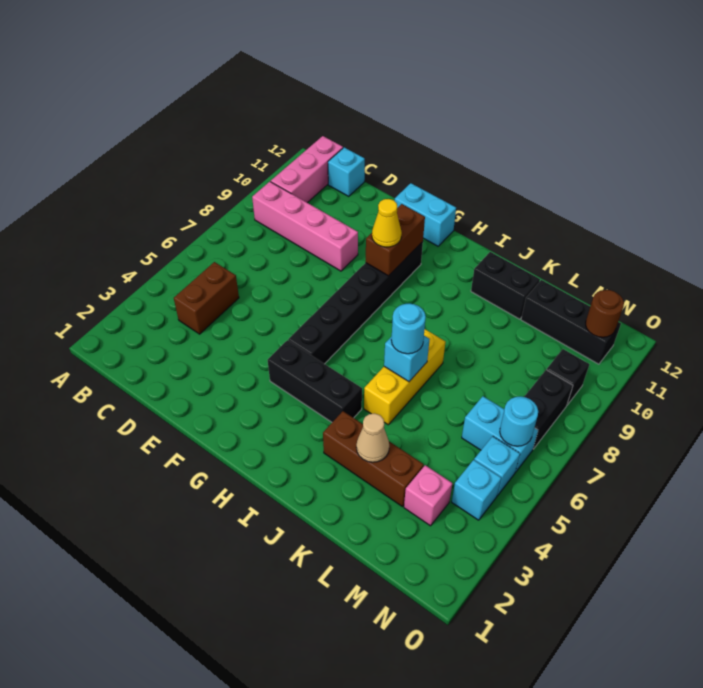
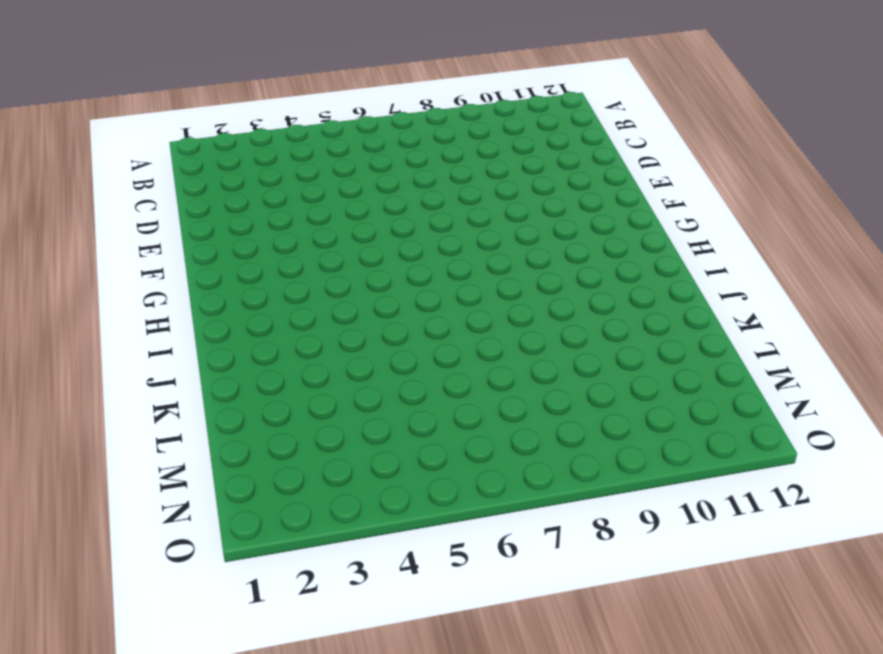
none -> pink brick B9:E9 level 1
none -> pink brick B10:B12 level 1
none -> brown brick C4:C5 level 1

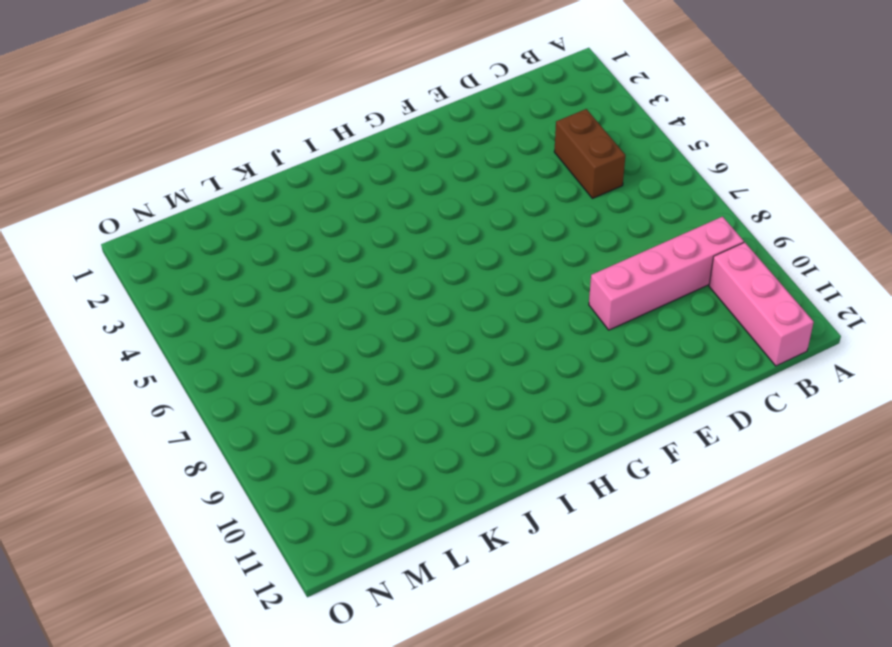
none -> cyan brick C12 level 1
none -> cyan brick F12:G12 level 1
none -> black brick G4:I4 level 1

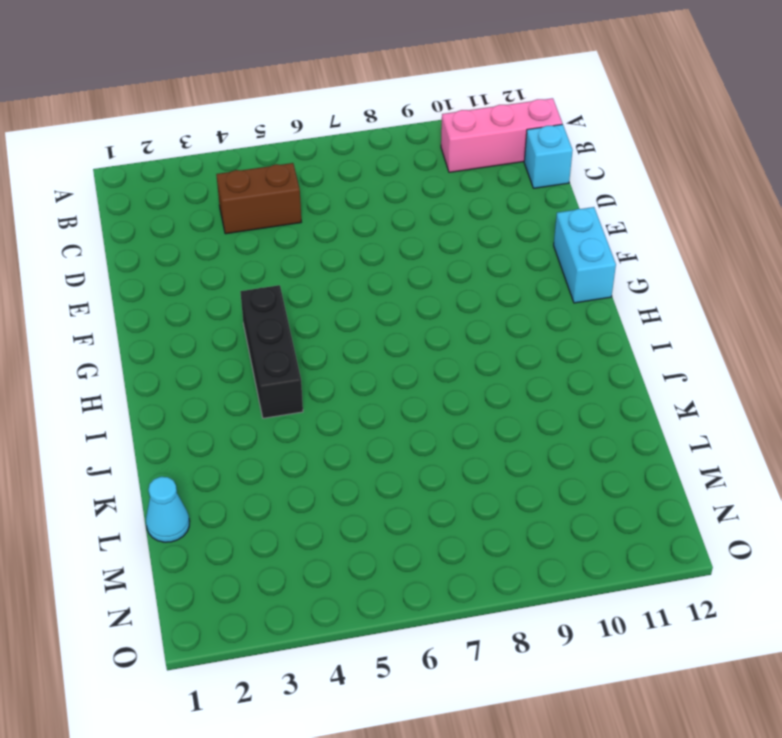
cyan cone L1 level 1 -> none
none -> pink brick B9:E9 level 1
none -> black brick G5:G10 level 1
none -> brown brick J3:L3 level 1

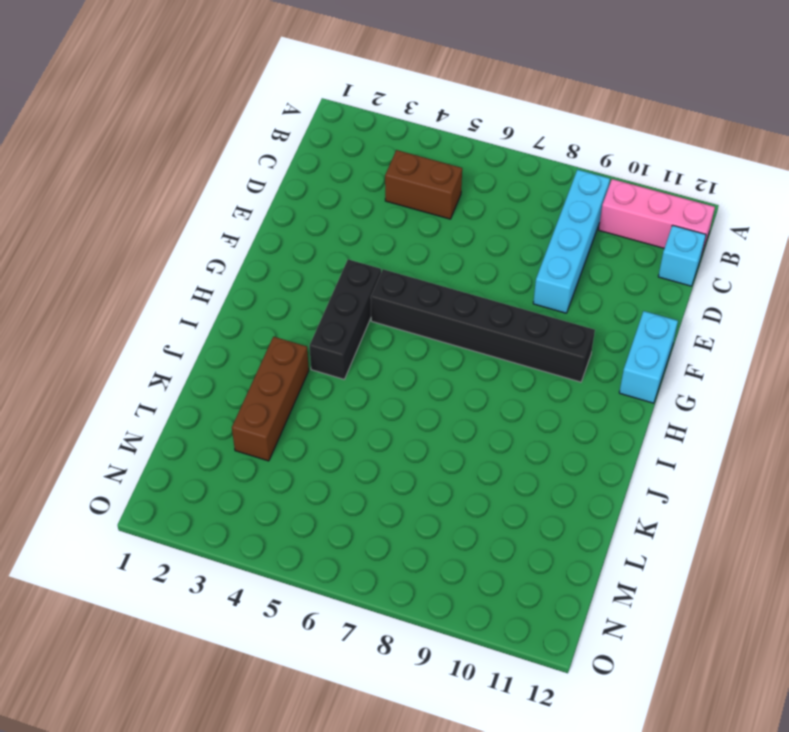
cyan brick B9:E9 level 1 -> pink brick B9:E9 level 1
none -> yellow brick J5:J7 level 1
none -> black brick J11:K11 level 1
none -> black brick L11:N11 level 1

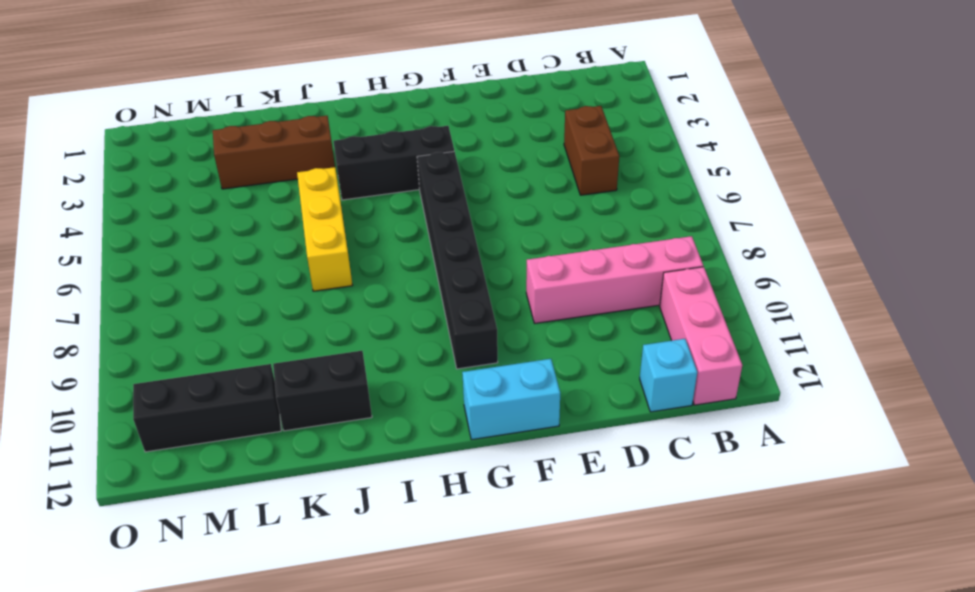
none -> pink brick M3 level 1
none -> cyan brick M6:N6 level 1
none -> cyan brick N4 level 1

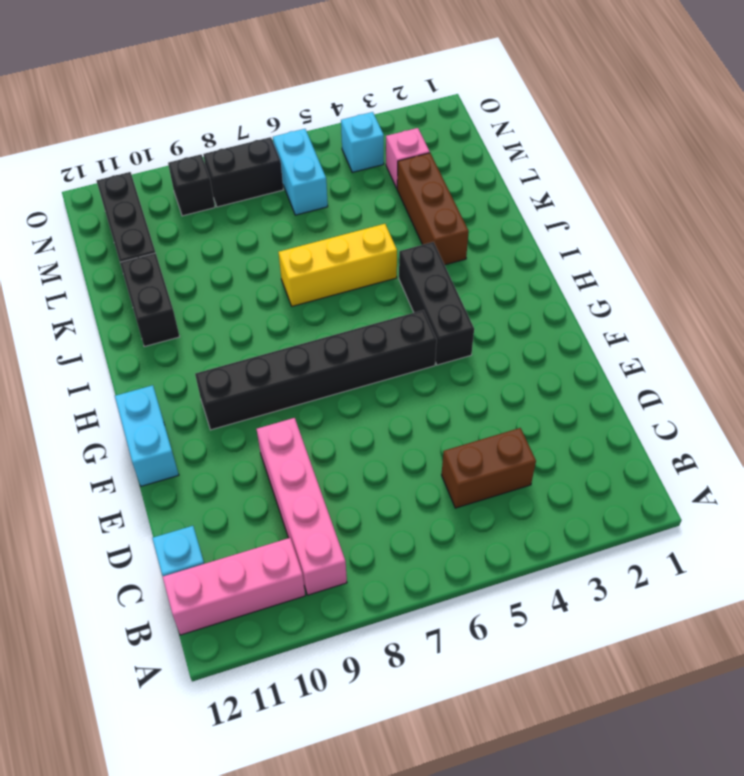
none -> cyan brick N5 level 1
none -> brown brick G9:G10 level 2
none -> cyan brick J6 level 2

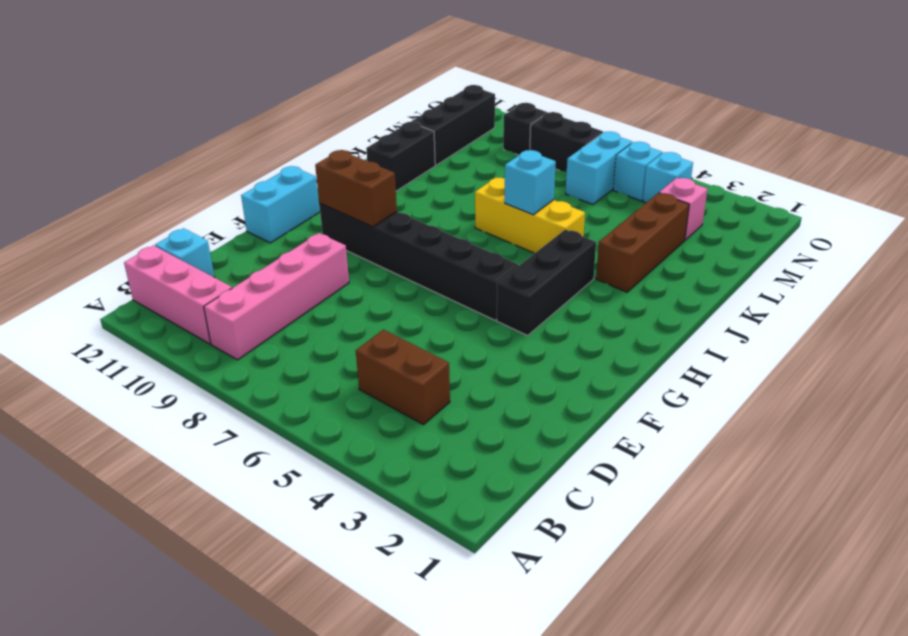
none -> tan cone K3 level 2
none -> cyan round brick N6 level 2
none -> brown round brick N11 level 2

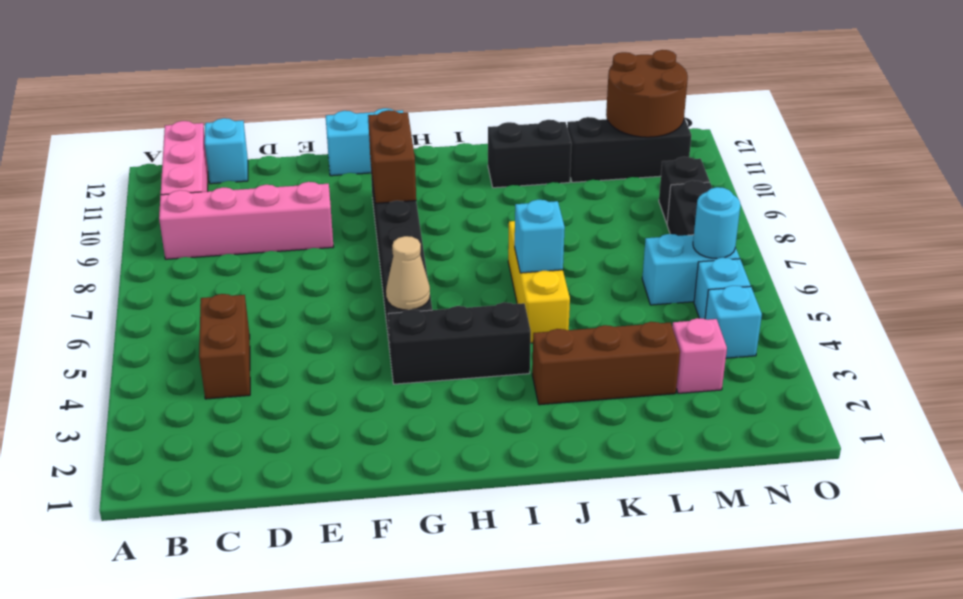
tan cone G5 level 2 -> tan cone K3 level 2
brown round brick M11:N12 level 2 -> brown round brick N11 level 2
none -> yellow cone G9 level 3
none -> cyan round brick J6 level 3

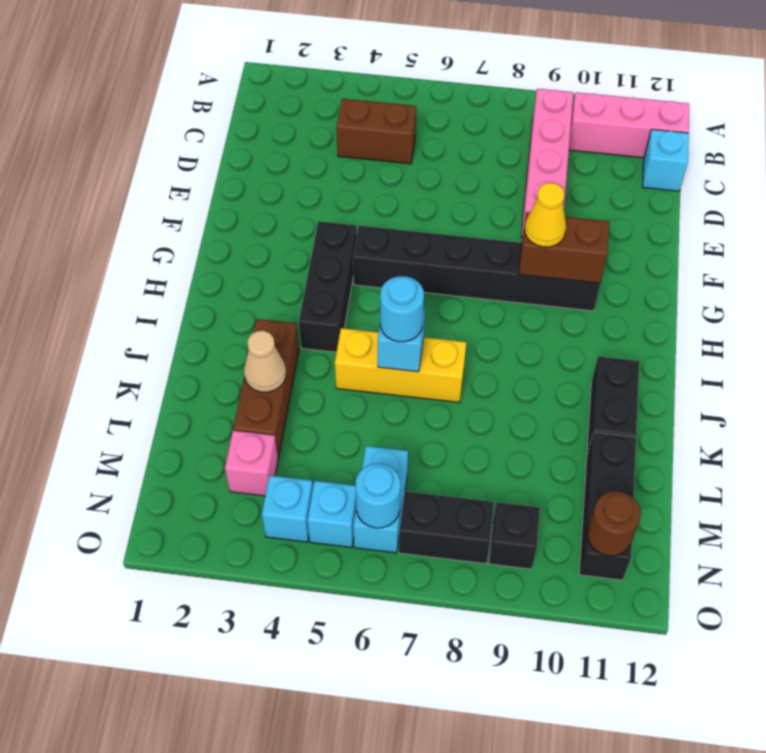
none -> cyan brick F12:G12 level 1

